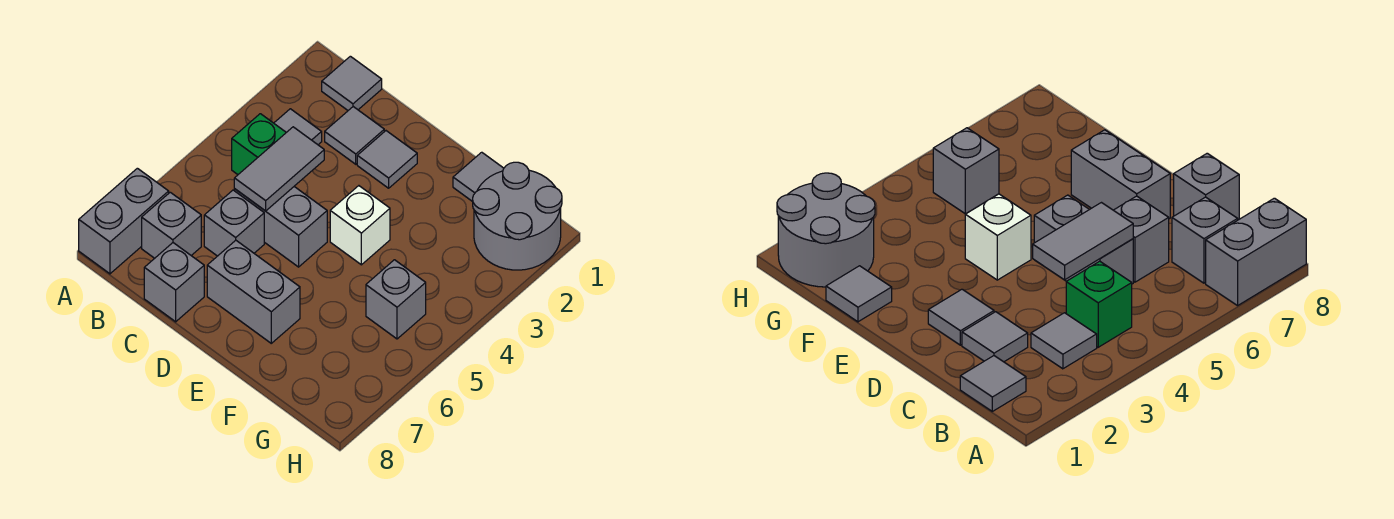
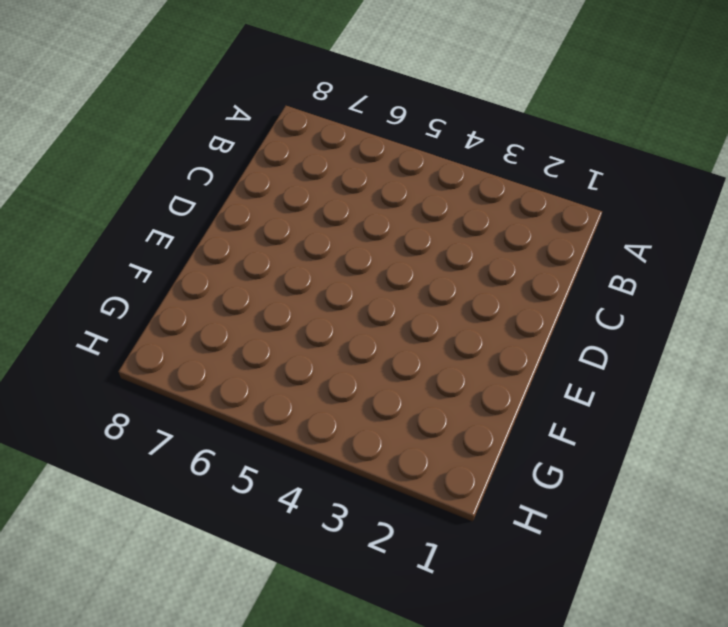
none -> grey brick A7:A8 level 1
none -> grey tile B1 level 1
none -> grey tile B3 level 1

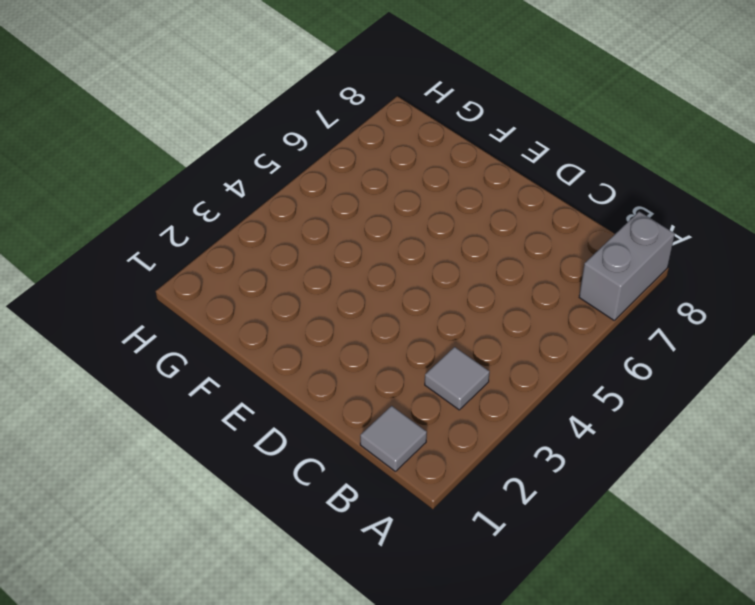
none -> green brick B4 level 1
none -> grey brick B7 level 1
none -> grey tile C2 level 1

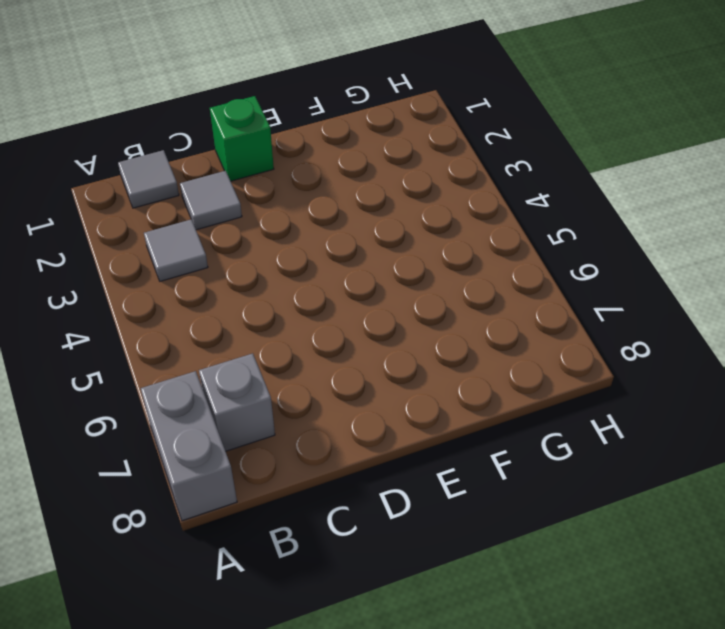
green brick D1 level 1 -> green brick B4 level 1
none -> grey brick C5:D5 level 1
none -> grey brick C6 level 1
none -> grey brick C8 level 1

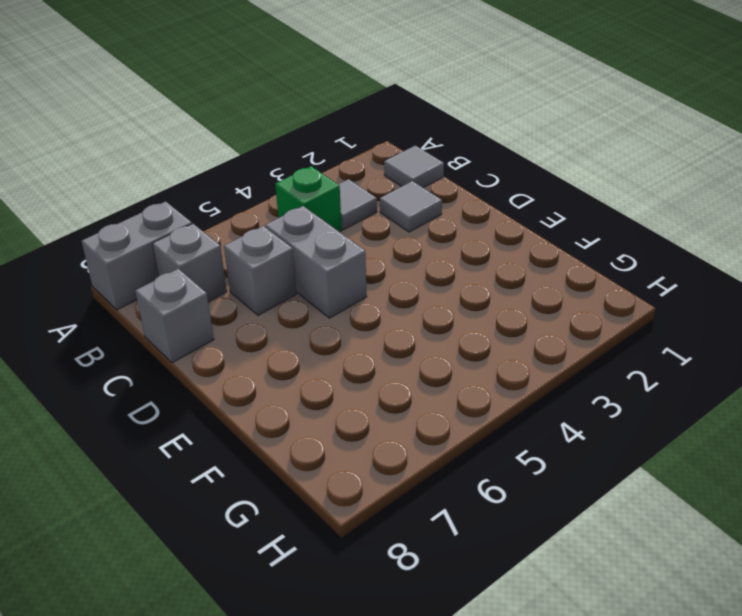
none -> grey tile D2 level 1
none -> grey brick D7:E7 level 1
none -> white brick E4 level 1

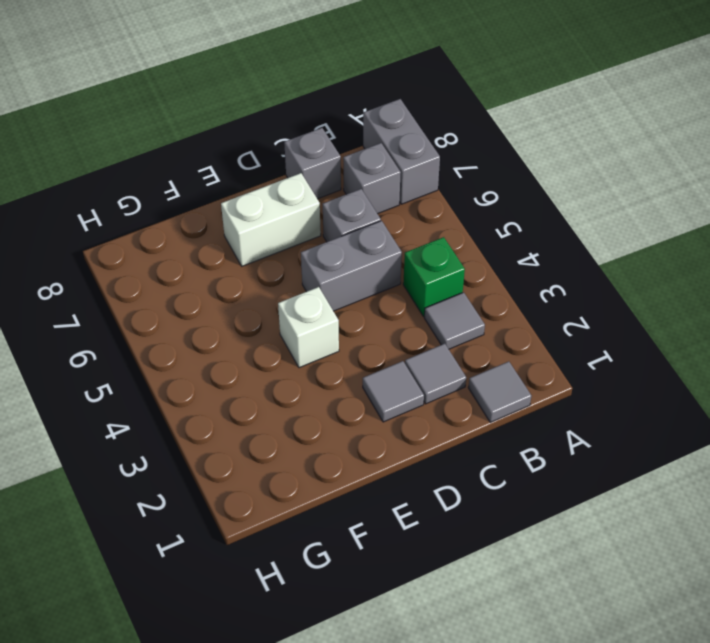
white brick D7:E7 level 1 -> grey brick D7:E7 level 1
none -> grey tile F1 level 1
none -> grey round brick G1:H2 level 1
none -> grey brick G5 level 1

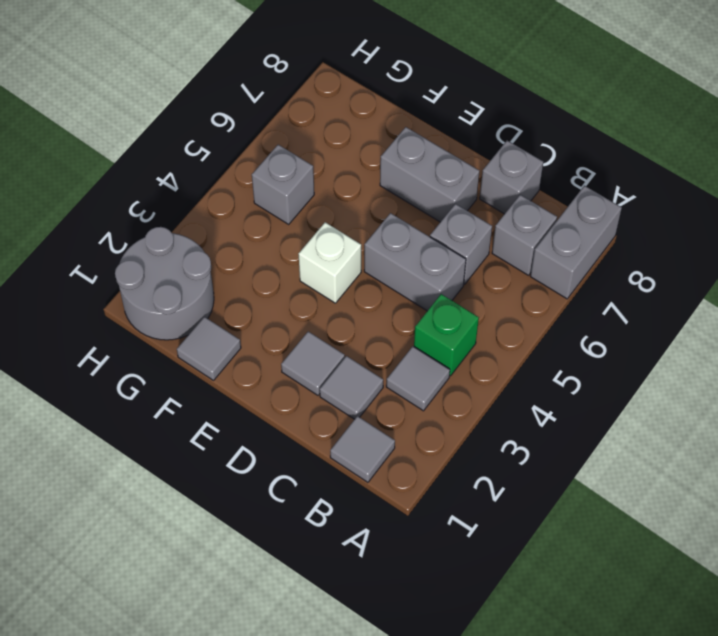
none -> grey tile C4:C5 level 2

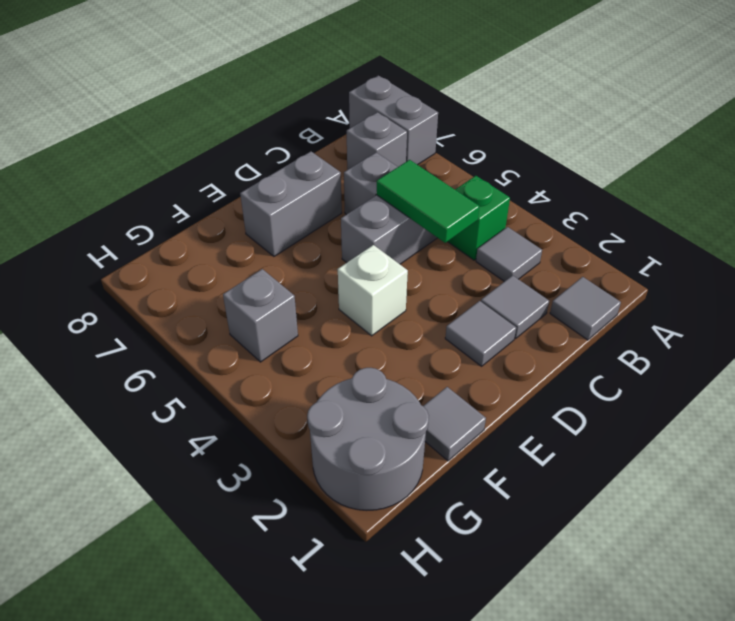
green tile C4:C5 level 2 -> grey tile C4:C5 level 2
none -> grey brick C8 level 1

